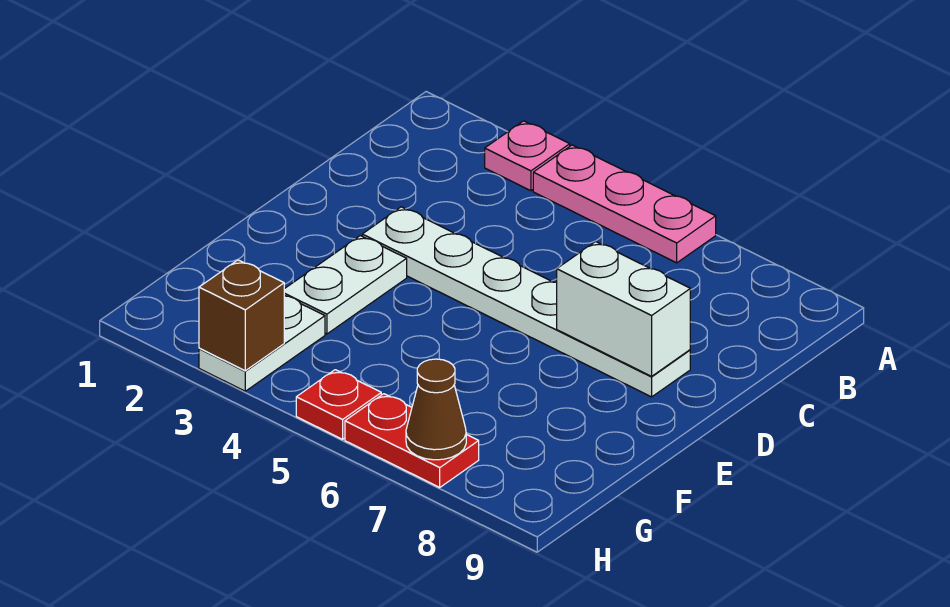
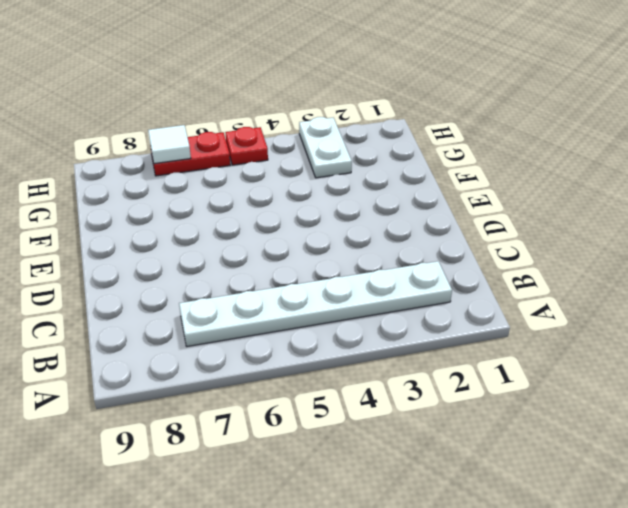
white plate B2:B7 level 1 -> white plate D3:D8 level 1
white tile H7 level 2 -> brown cone H7 level 2
none -> pink plate A3 level 1
none -> pink plate A4:A6 level 1

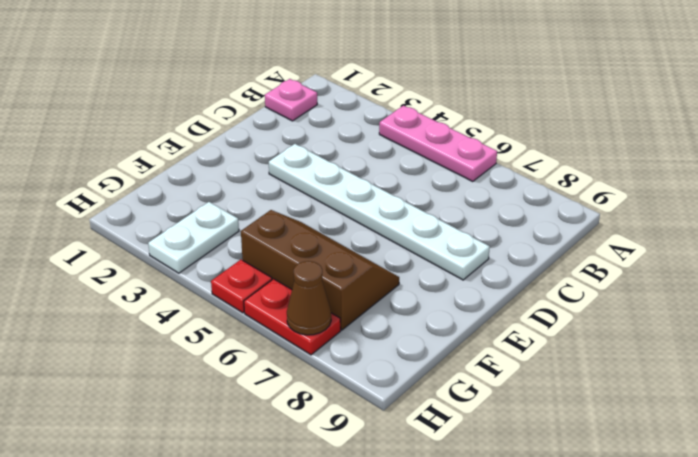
pink plate B1 level 1 -> pink plate A3 level 1
brown slope F5:G7 level 1 top G -> none
none -> white plate E3:F3 level 1
none -> white brick D7:D8 level 2

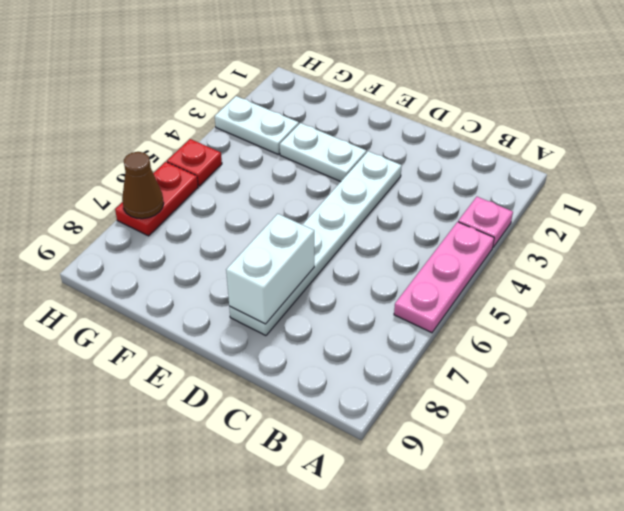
none -> brown brick H3 level 2

